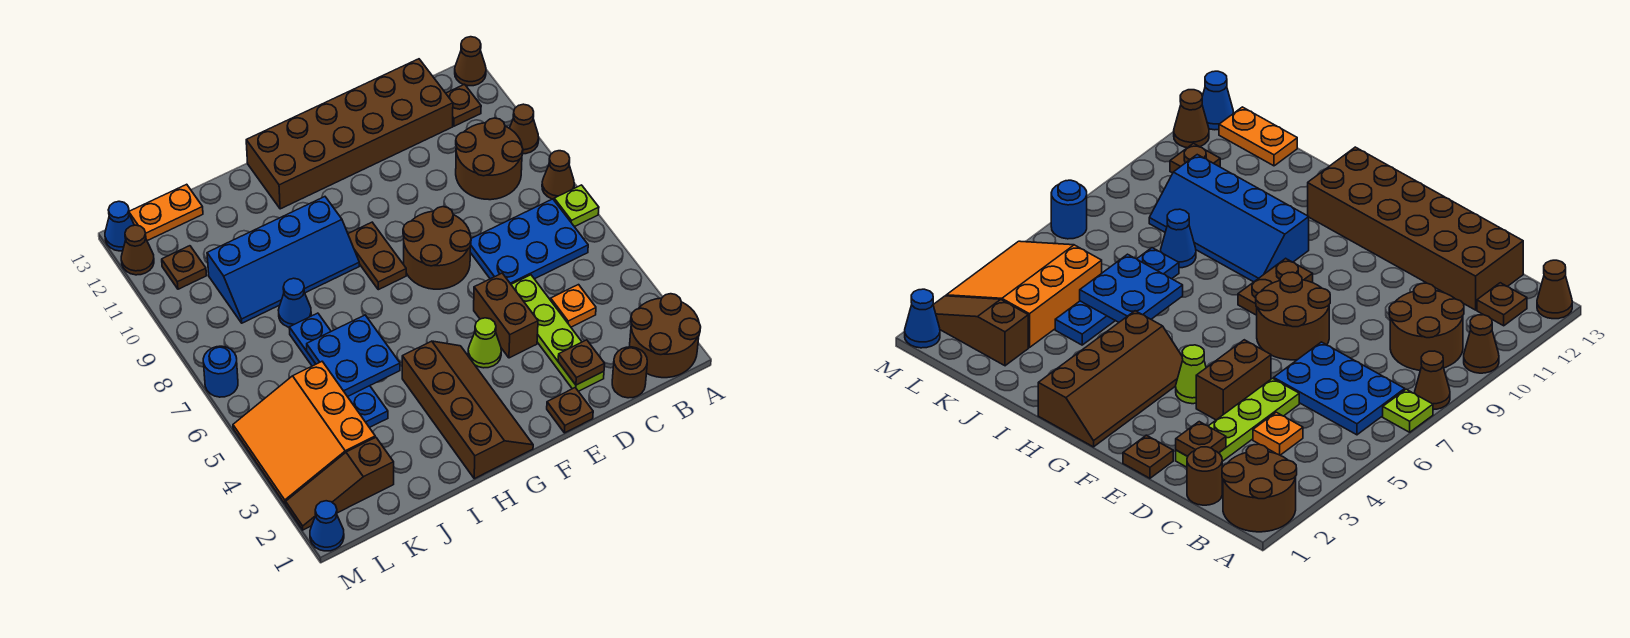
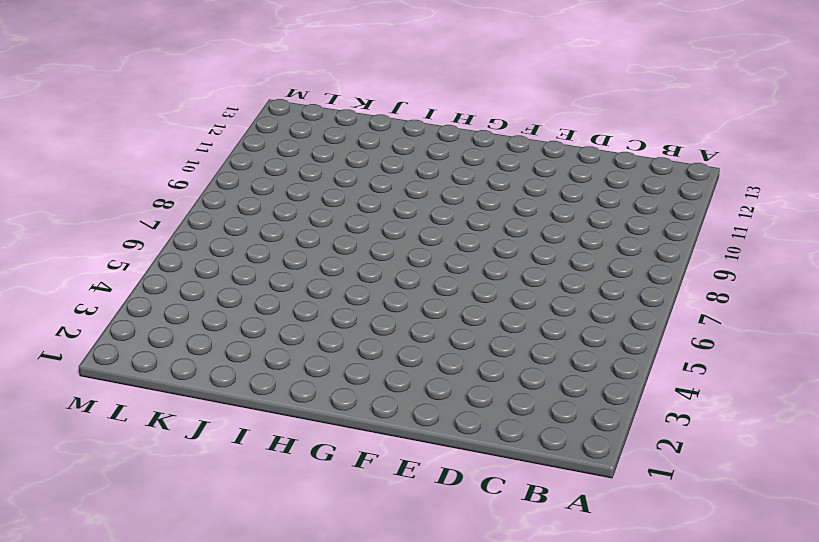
none -> brown round brick A1:B2 level 1
none -> lime plate A7 level 1
none -> brown cone A8 level 1
none -> brown cone A10 level 1

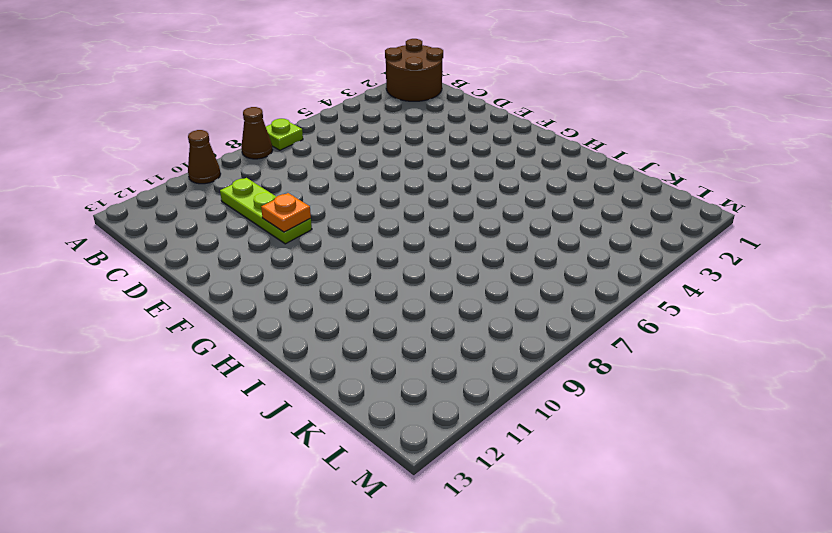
lime plate C10:E10 level 1 -> brown round brick B9:C10 level 1
orange plate E10 level 2 -> orange plate C4 level 1
none -> brown cone A13 level 1
none -> blue plate B6:D7 level 1
none -> brown plate B12 level 1
none -> brown round brick C1 level 1

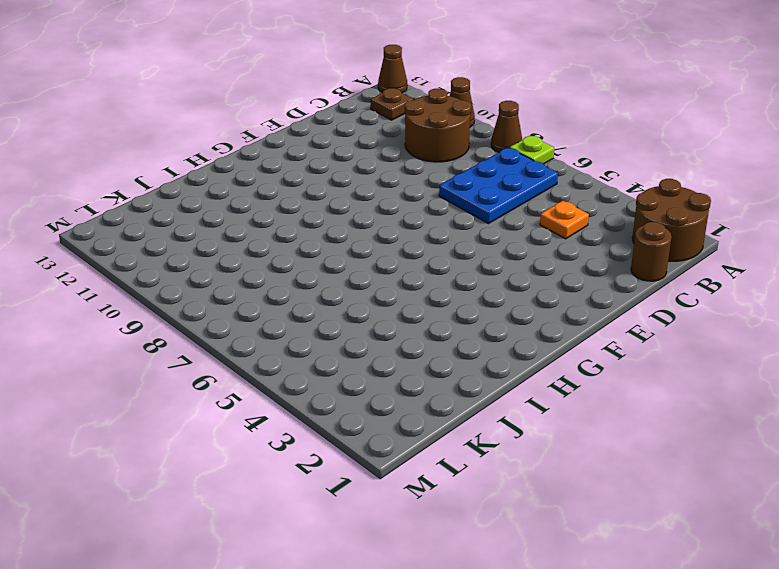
none -> brown brick C12:H13 level 1
none -> lime plate D2:D5 level 1
none -> brown plate E1 level 1
none -> brown brick E4:E5 level 1

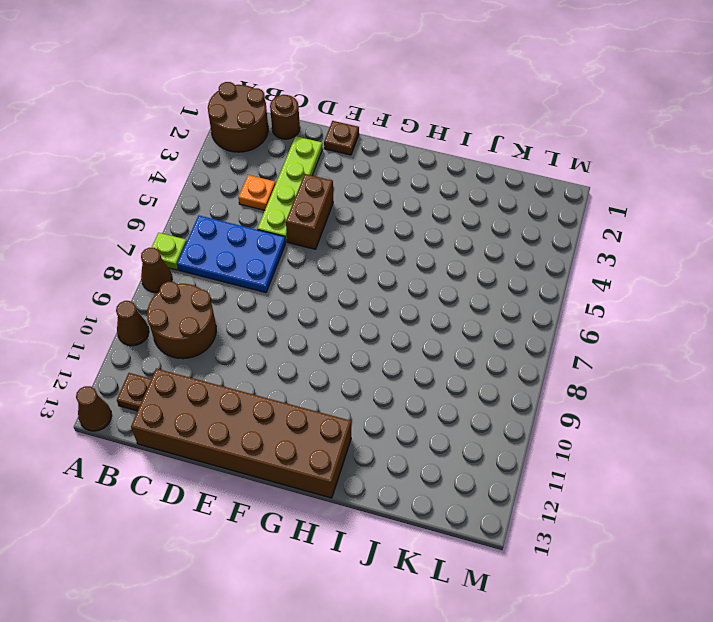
none -> brown round brick E7:F8 level 1
none -> lime cone F4 level 1
none -> brown slope G1:H4 level 1 top H
none -> brown plate G8:G9 level 1

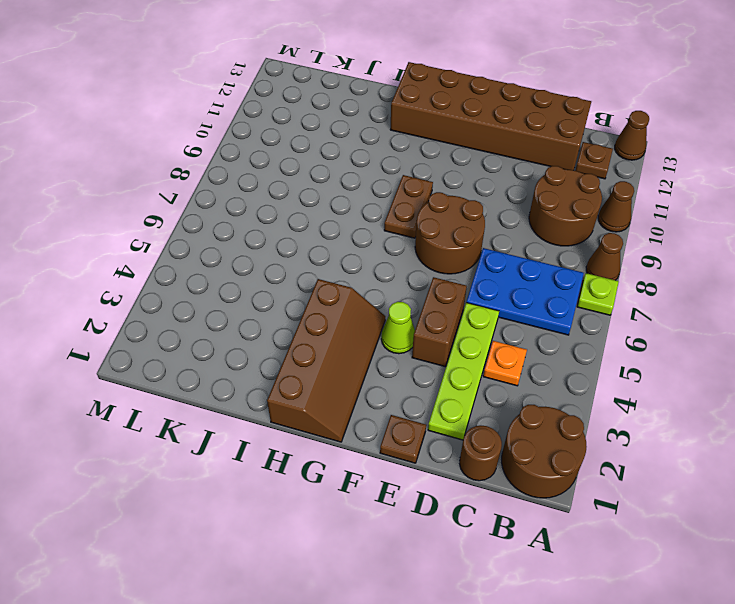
none -> blue slope H9:K10 level 1 top 10
none -> blue plate J4:J7 level 1
none -> blue cone J8 level 1
none -> brown slope K2:M2 level 1 top K

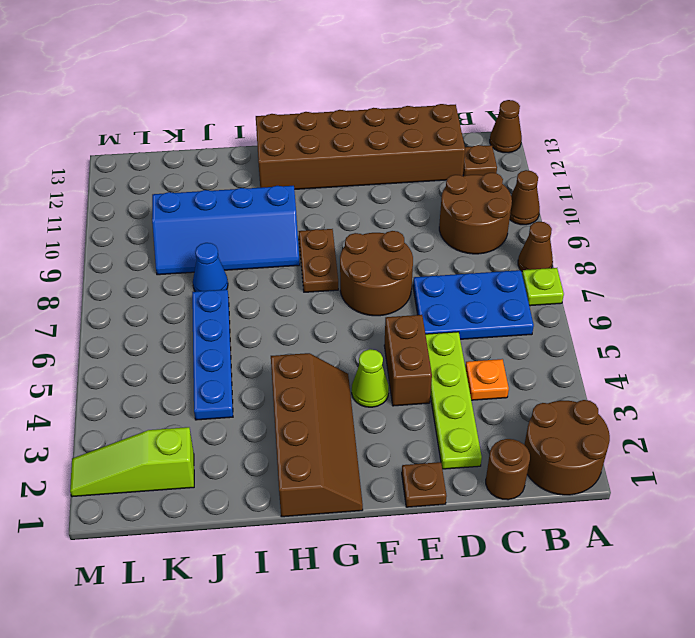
lime slope K2:M2 level 1 top K -> brown slope K2:M2 level 1 top K
none -> orange slope K3:M5 level 1 top K
none -> orange plate K13:L13 level 1
none -> brown plate L11 level 1
none -> blue cone M1 level 1

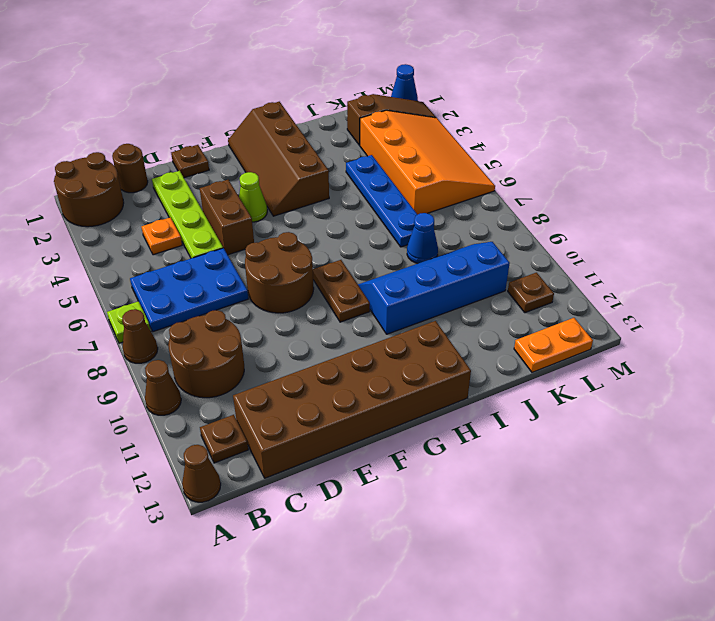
orange slope K3:M6 level 1 top K -> orange slope K3:M5 level 1 top K
none -> blue round brick M7 level 1
none -> brown cone M12 level 1
none -> blue cone M13 level 1
none -> brown plate D2 level 2

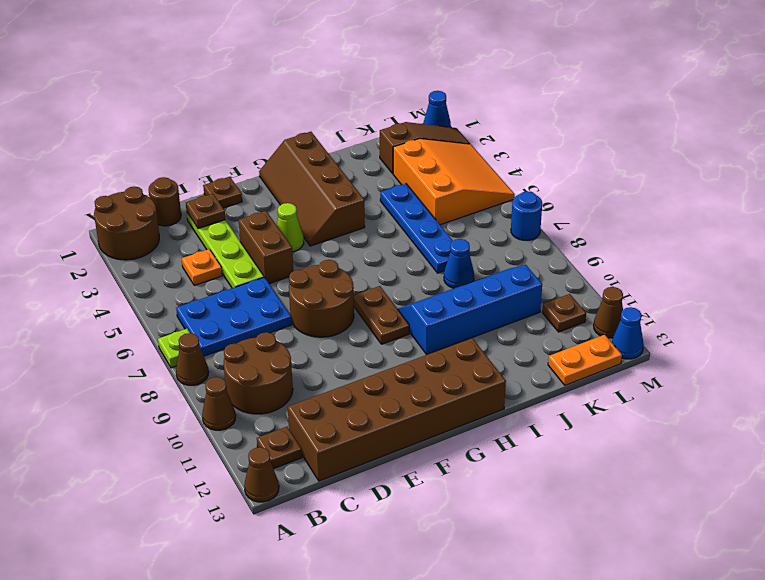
none -> blue plate I5:J6 level 2

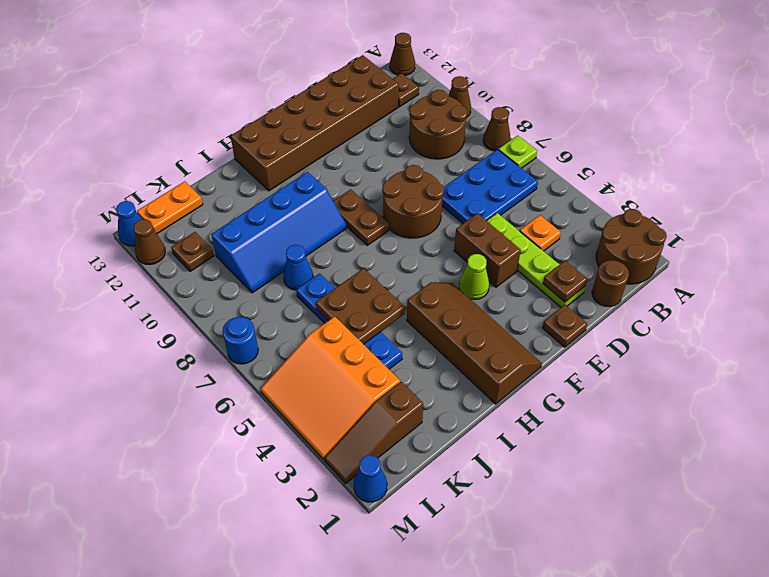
brown plate I5:J6 level 2 -> blue plate I5:J6 level 2

